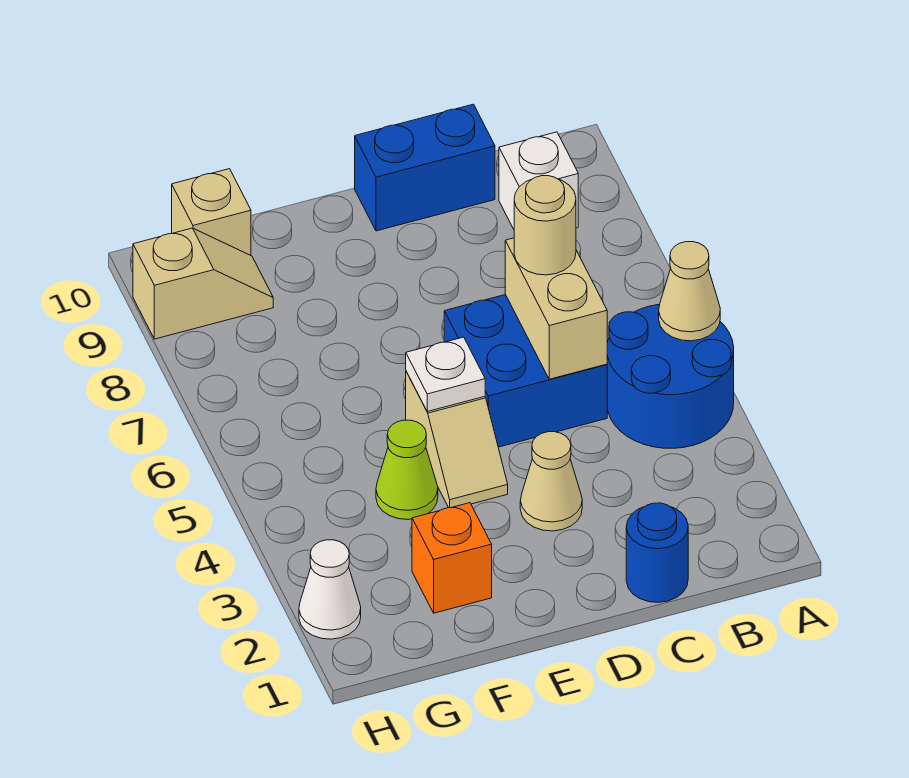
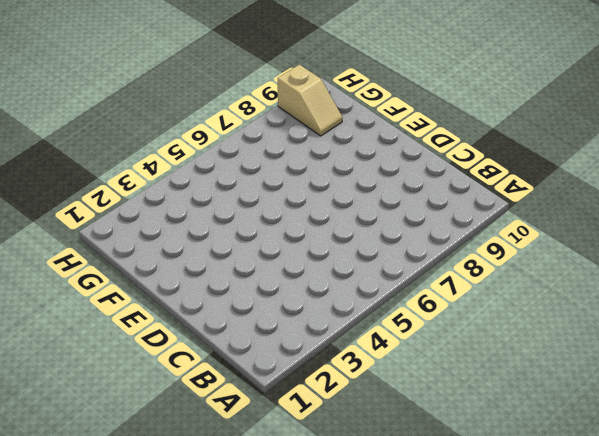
none -> blue round brick A4:B5 level 1
none -> white brick B9 level 1
none -> blue round brick C1 level 1

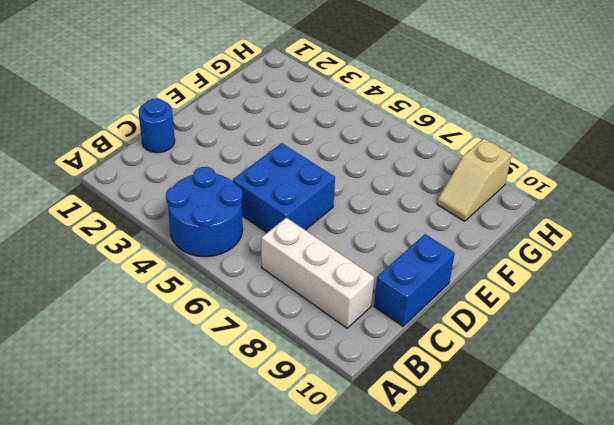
white brick B7:B9 level 1 -> white brick B9 level 1
none -> tan cone D3 level 1
none -> tan slope E4:E5 level 1 top 5
none -> orange brick F2 level 1

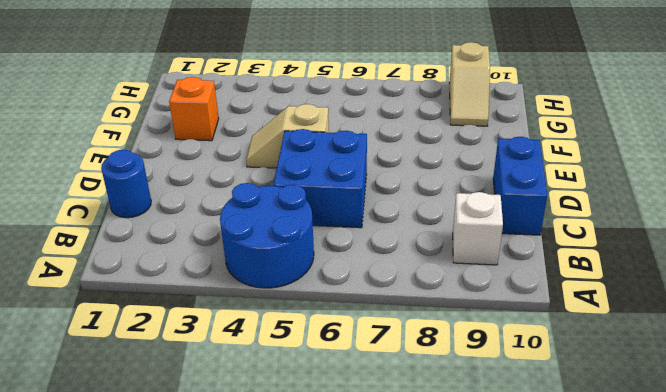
none -> tan cone D3 level 1
none -> lime cone F4 level 1
none -> tan brick G10 level 1

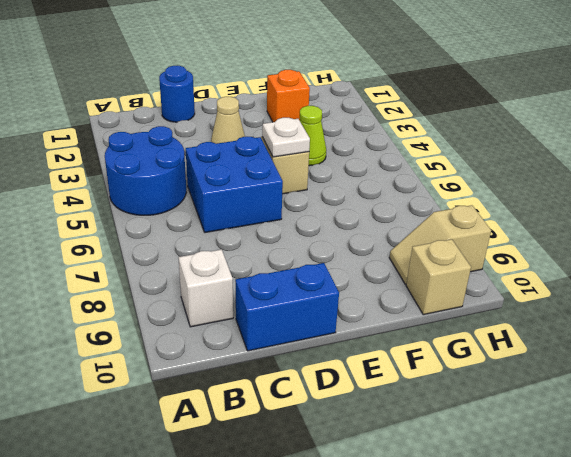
none -> white cone H2 level 1
none -> tan cone A5 level 2
none -> tan brick C5:C6 level 2

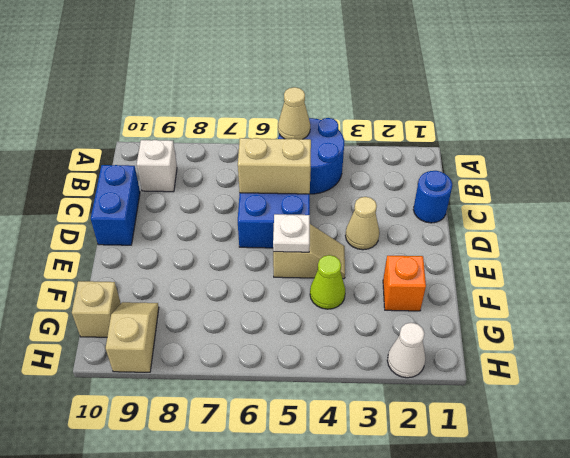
none -> tan round brick C6 level 3

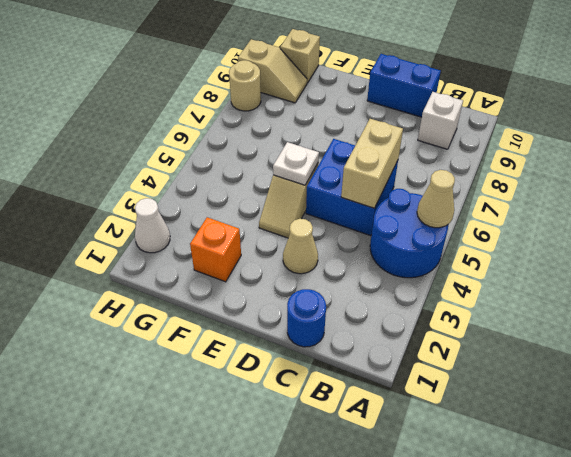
tan round brick H8 level 1 -> tan round brick C6 level 3
none -> lime cone F4 level 1

